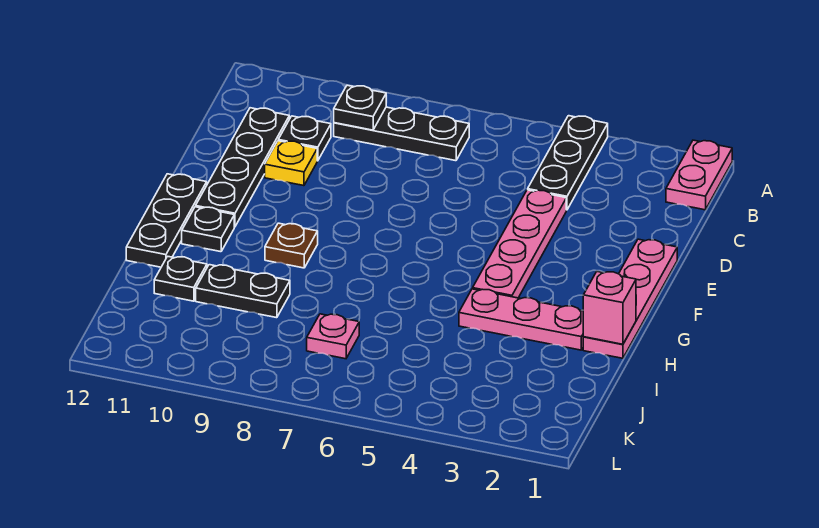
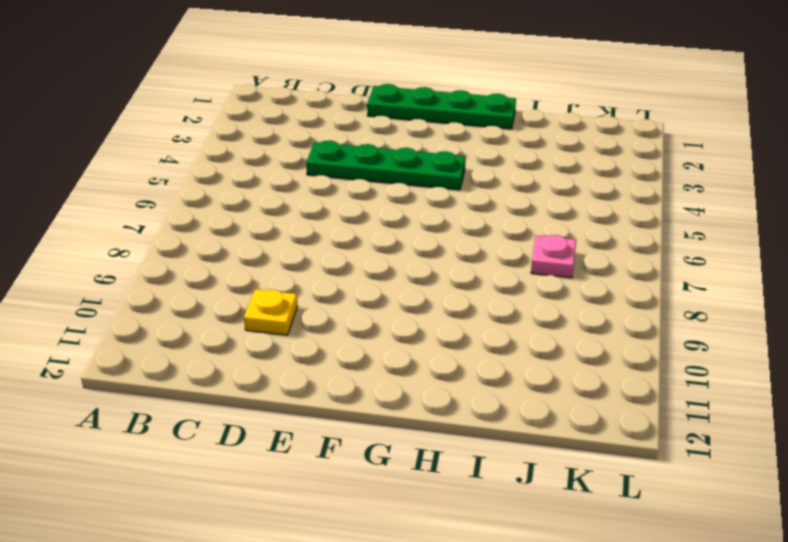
green plate D4:G4 level 1 -> pink plate D4:G4 level 1
green plate E1:H1 level 1 -> pink plate E1:H1 level 1
none -> pink plate A1:B1 level 1
none -> black plate A4:C4 level 1
none -> black plate B7:B9 level 1

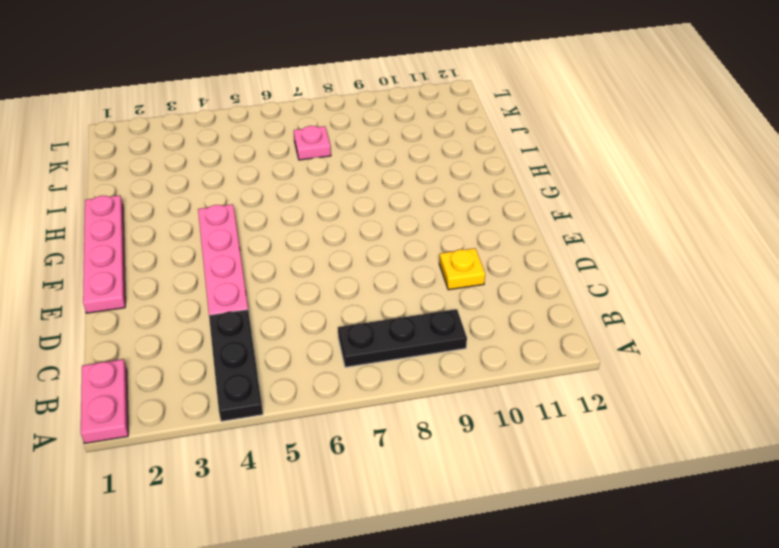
none -> black plate C10 level 1
none -> black plate C11:F11 level 1
none -> black plate F12:H12 level 1

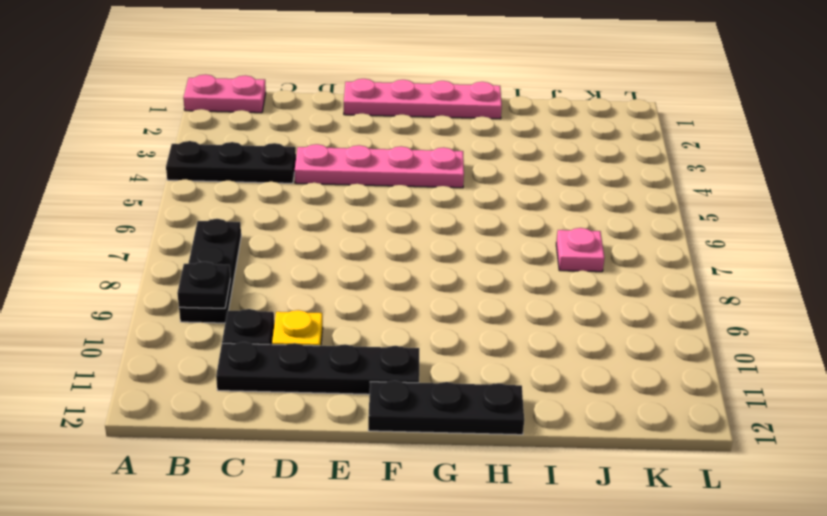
none -> brown plate G9 level 1
none -> black plate G11 level 1
none -> pink plate H2:H4 level 1

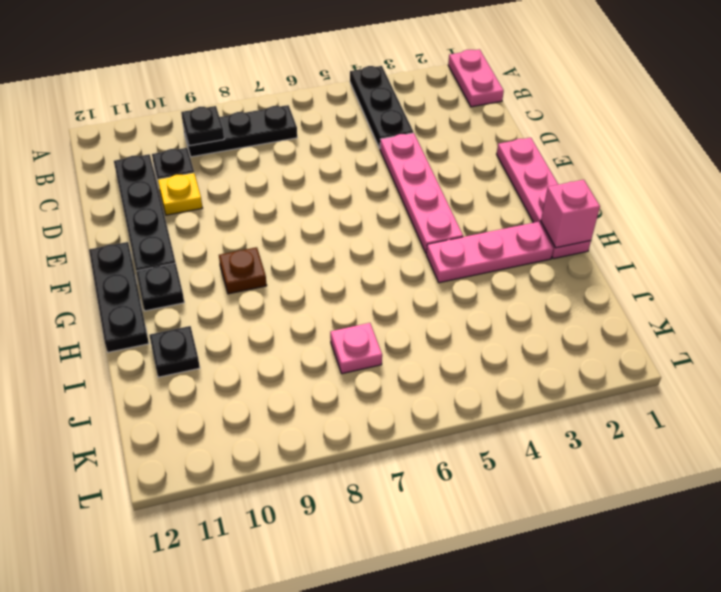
none -> black plate I9:I10 level 1

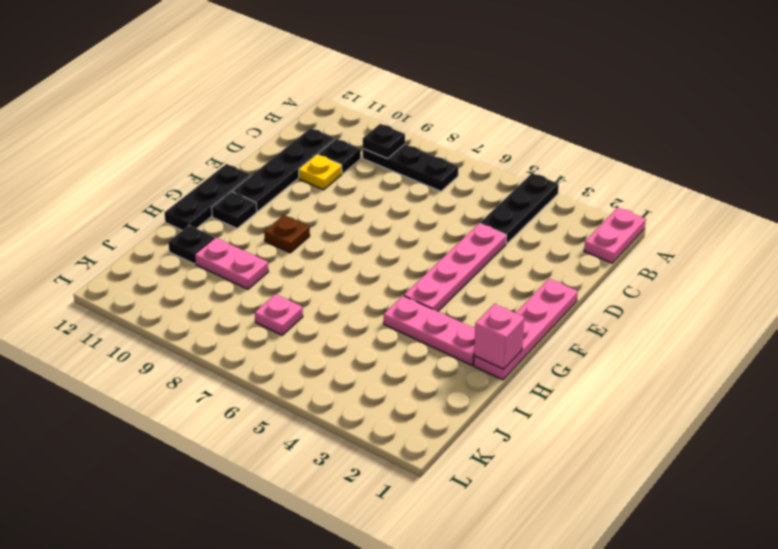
pink plate I9:I10 level 1 -> black plate I9:I10 level 1

